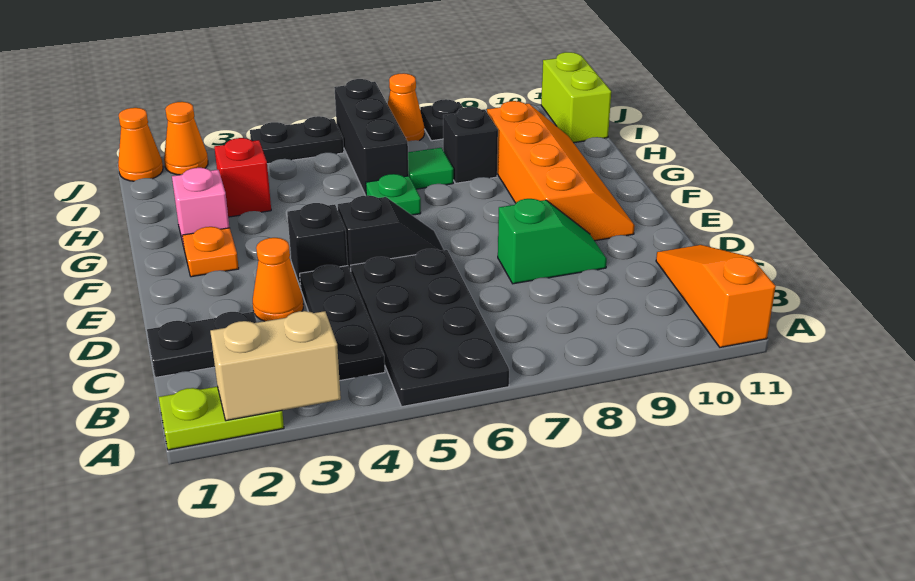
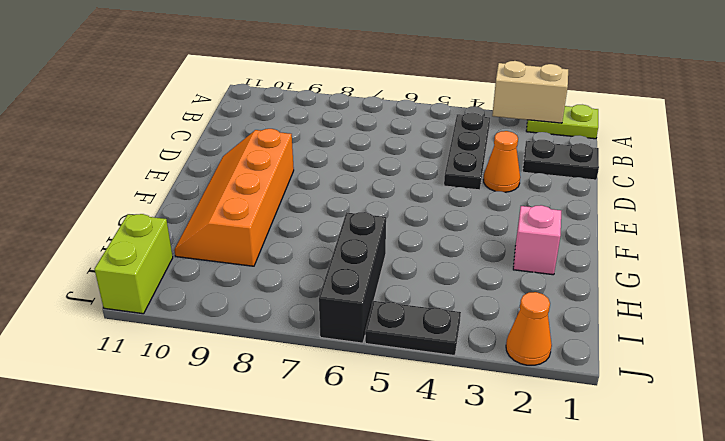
none -> black plate A5:D6 level 1
none -> orange slope A11:C11 level 1 top A
none -> green slope D8:D9 level 1 top 8

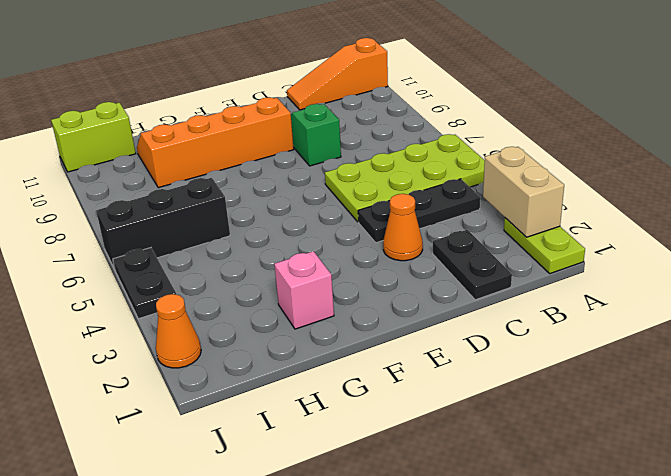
lime plate A5:D6 level 1 -> black plate A5:D6 level 1
none -> black brick E4 level 1
none -> black slope E5:E6 level 1 top 5
none -> orange plate F2 level 1

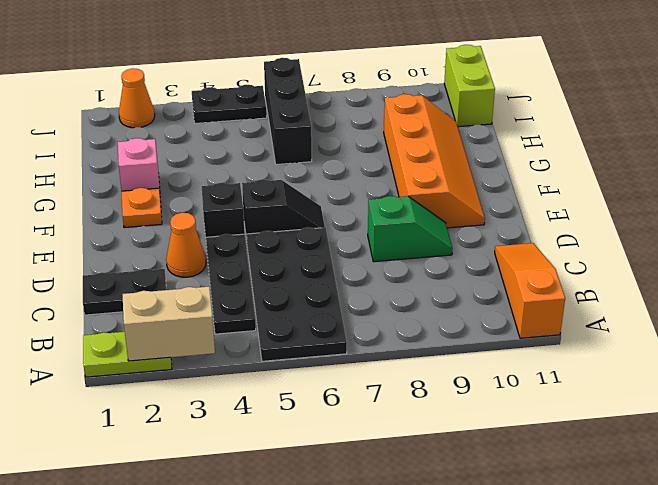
none -> green plate G6 level 1
none -> red brick H3 level 1
none -> green tile H7 level 1

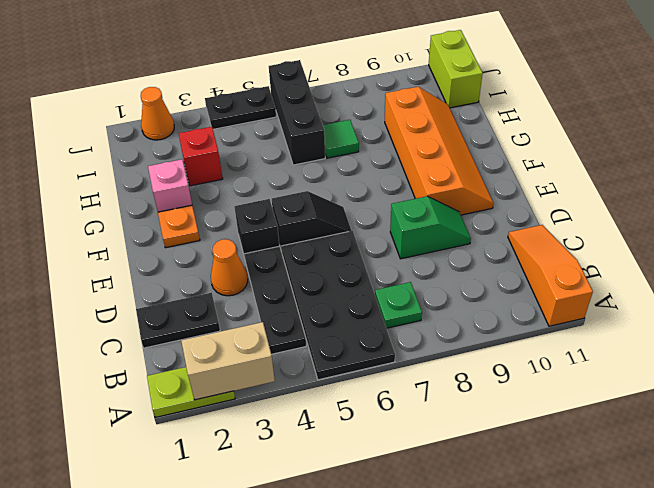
green plate B7 level 1 -> green plate G6 level 1
none -> black brick H8 level 1
none -> orange cone J1 level 1
none -> orange cone J7 level 1

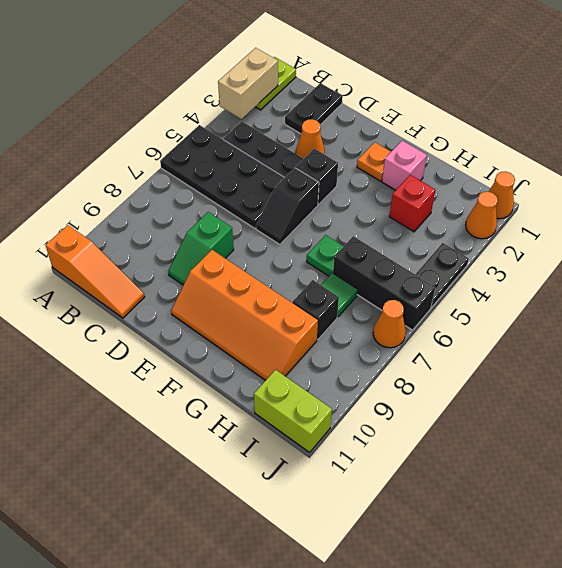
none -> black plate J8 level 1

